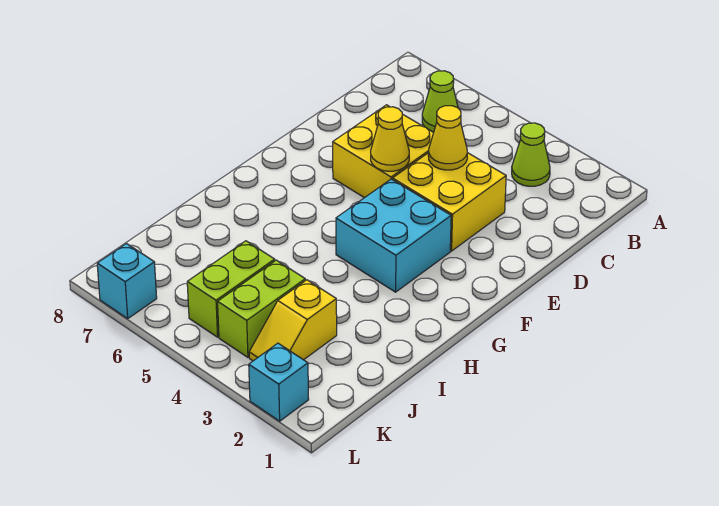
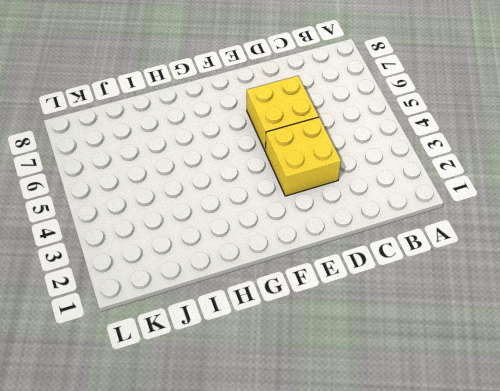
none -> lime cone B3 level 1
none -> lime cone B6 level 1
none -> cyan brick F3:G4 level 1

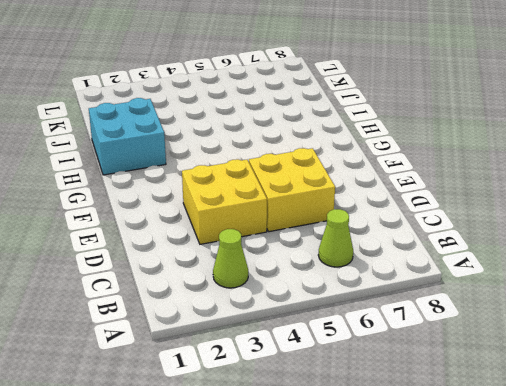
cyan brick H1:I2 level 1 -> cyan brick F3:G4 level 1
none -> yellow slope J3:K3 level 1 top J
none -> lime brick J4:K4 level 1
none -> lime brick J5:K5 level 1

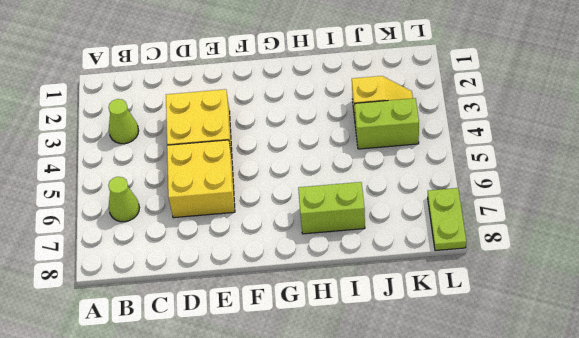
lime brick H7:I7 level 1 -> lime brick J5:K5 level 1
lime plate L7:L8 level 1 -> cyan brick L7 level 1
none -> cyan brick F3:G4 level 1
none -> cyan brick L2 level 1
none -> yellow cone D4 level 2

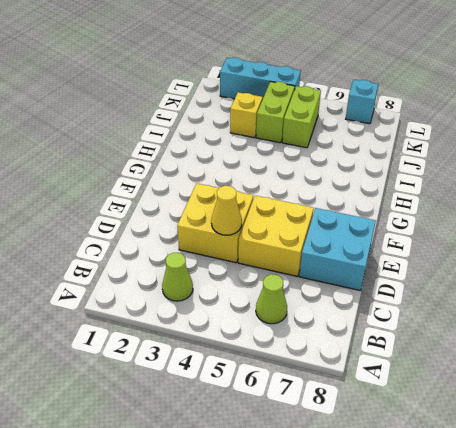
cyan brick D7:E8 level 1 -> cyan brick F3:G4 level 1
cyan brick L2:L4 level 1 -> cyan brick L2 level 1
none -> yellow cone E5 level 2

